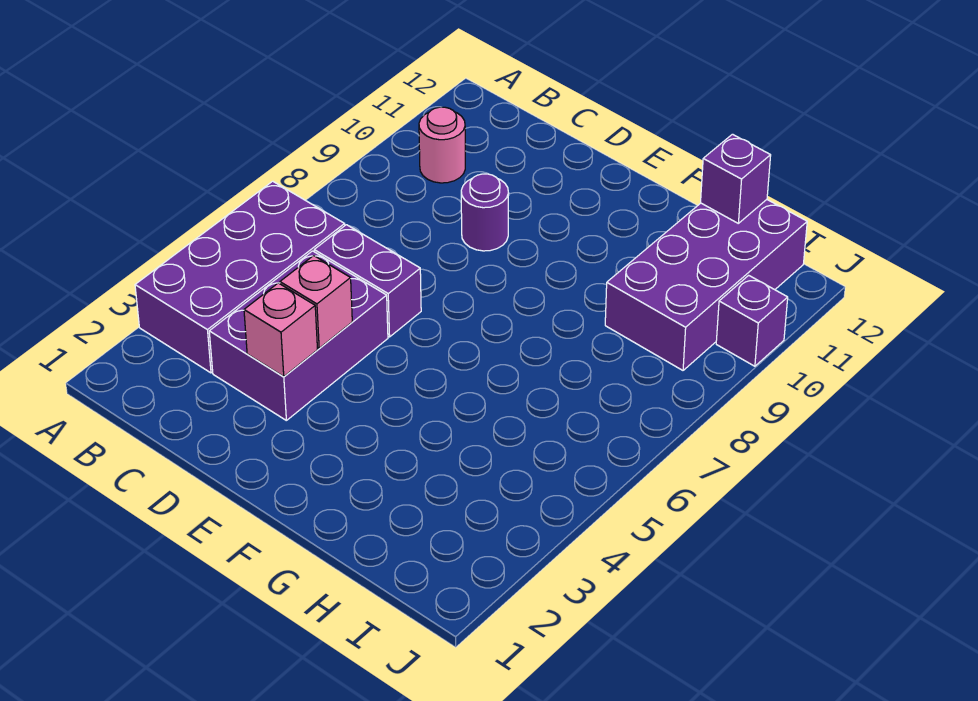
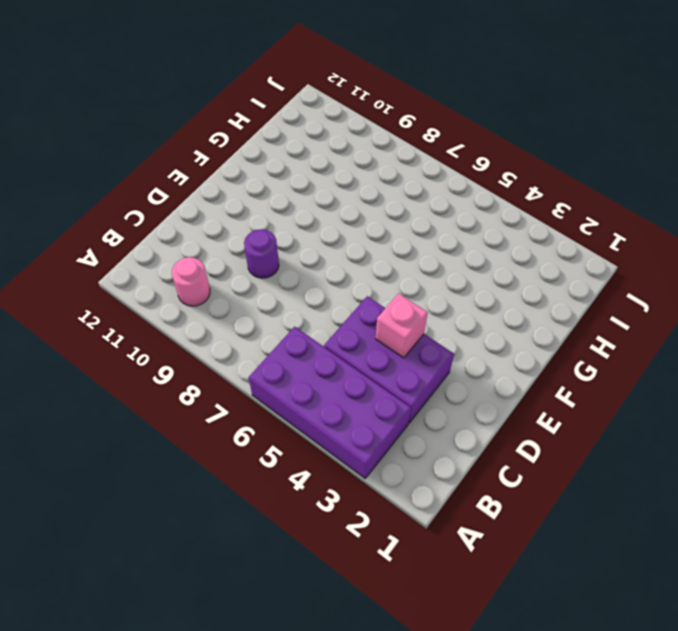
none -> purple brick C6:D6 level 1
none -> purple brick H9:I12 level 1

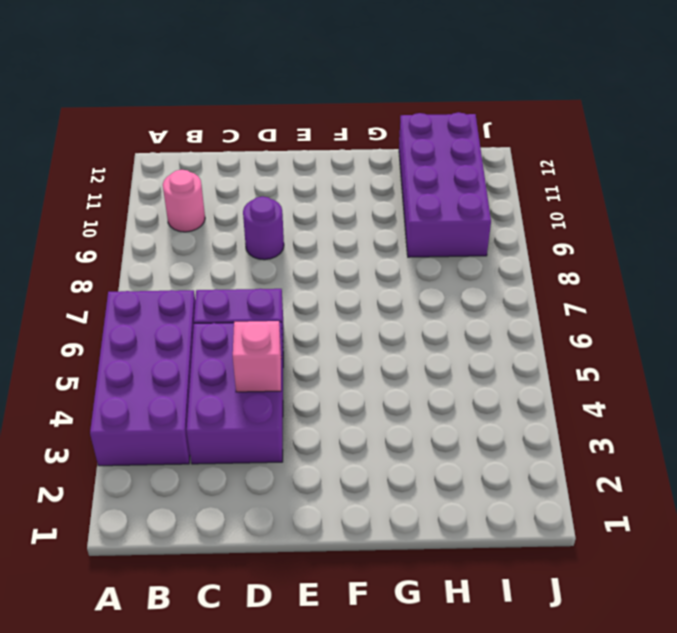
none -> purple brick J10 level 1
none -> pink brick D3 level 2

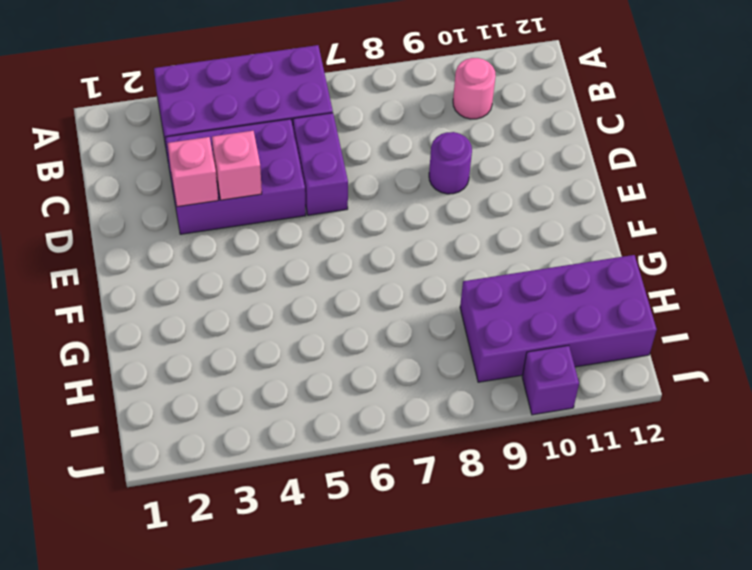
none -> purple brick H12 level 2

